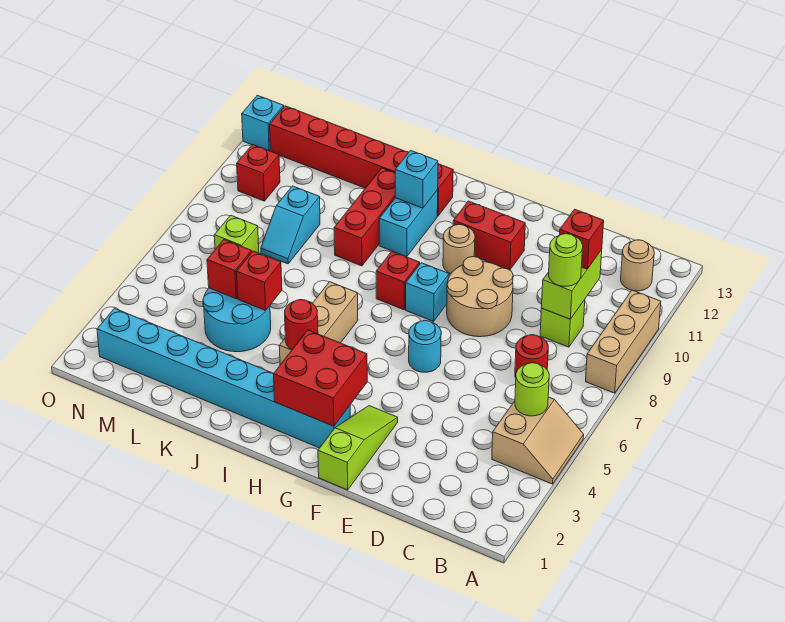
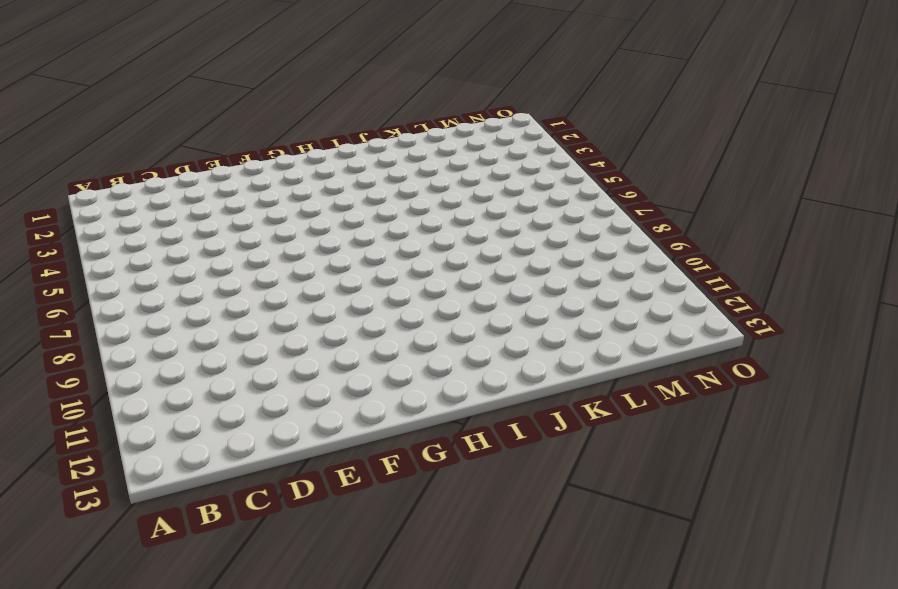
none -> tan slope A4:B5 level 1 top B
none -> tan brick A8:A10 level 1
none -> tan round brick B12 level 1
none -> red round brick C7 level 1

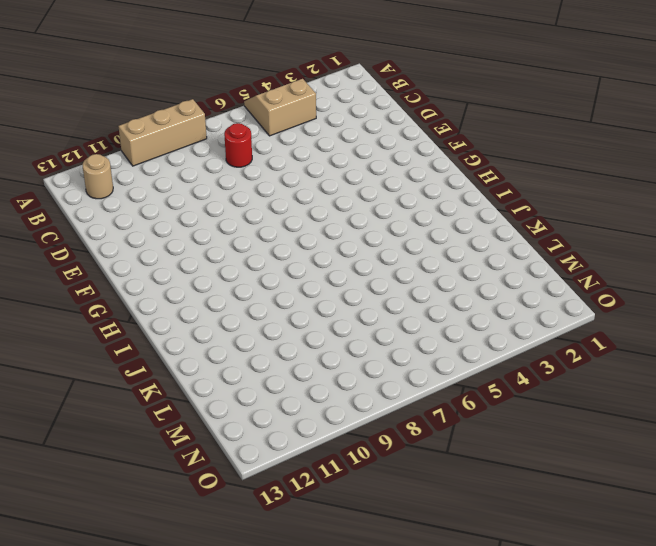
none -> lime brick C9 level 1
none -> tan round brick E8:F9 level 1
none -> lime slope F1:F3 level 1 top 1
none -> cyan round brick F6 level 1

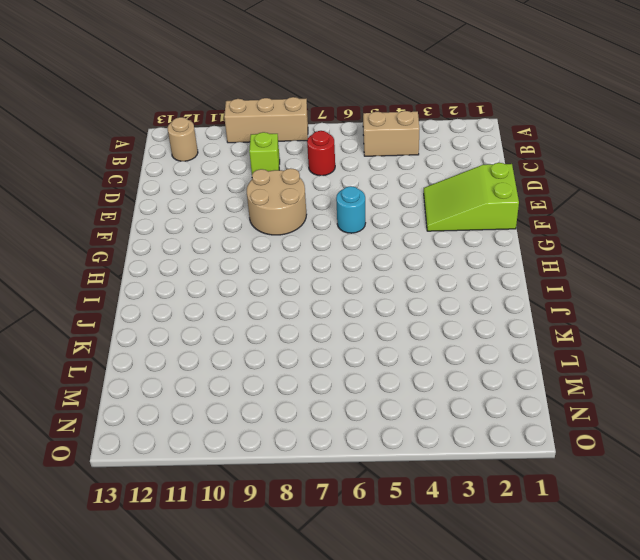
lime slope E1:F3 level 1 top 1 -> lime slope F1:F3 level 1 top 1
none -> red brick F11:G11 level 1
none -> cyan brick G2:N2 level 1
none -> cyan brick G8 level 1
none -> tan round brick G10 level 1

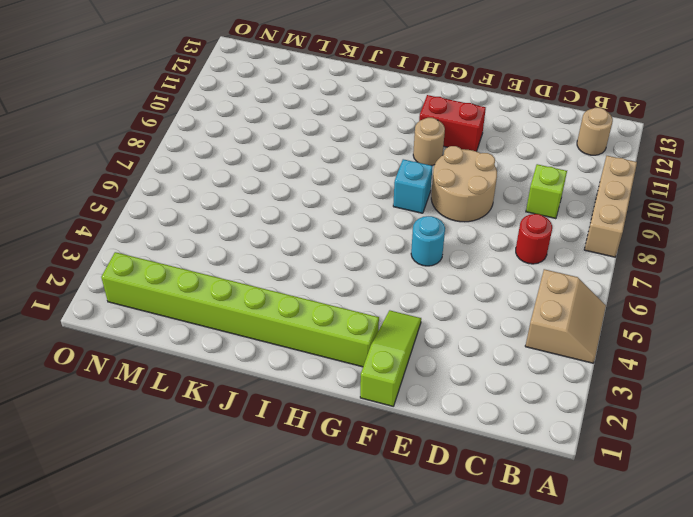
lime brick G2:N2 level 1 -> cyan brick G2:N2 level 1
none -> red brick H8 level 1
none -> tan brick I4:I6 level 1
none -> cyan brick I10:I11 level 1
none -> red brick I12:N12 level 1

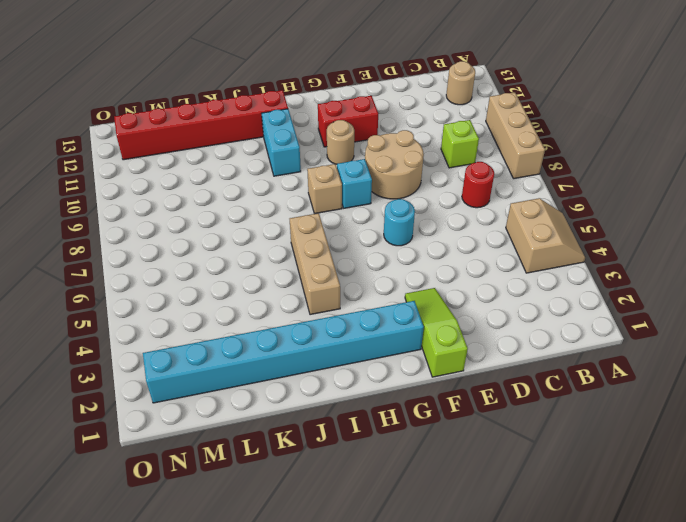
tan brick H8 level 1 -> red brick H8 level 1
none -> red brick J9:J11 level 1
none -> cyan round brick K4:L5 level 1
none -> cyan slope L8:L9 level 1 top 9
none -> lime brick M7 level 1

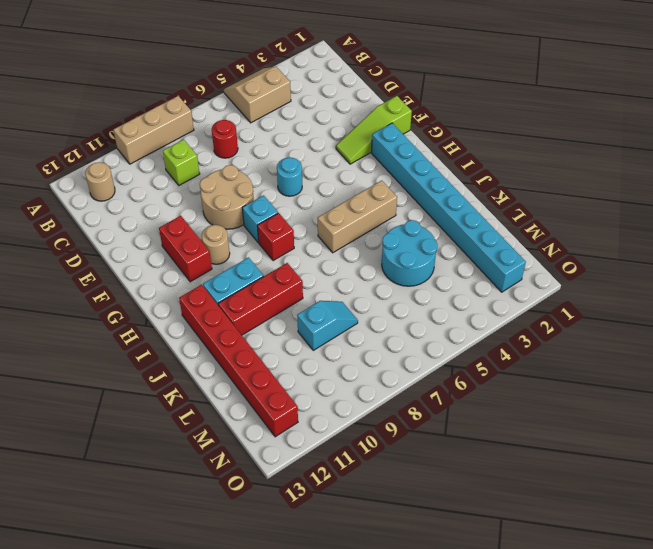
none -> lime brick M7 level 1
none -> red brick N10 level 1
none -> cyan brick O12 level 1
none -> lime round brick B5 level 2

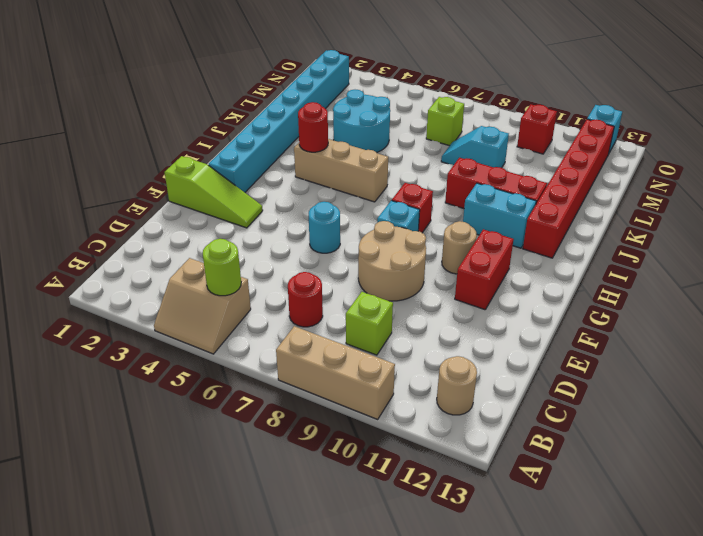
none -> lime brick C9:C10 level 2
none -> red brick G2:H3 level 2
none -> cyan brick I11 level 2
none -> red brick K5 level 2

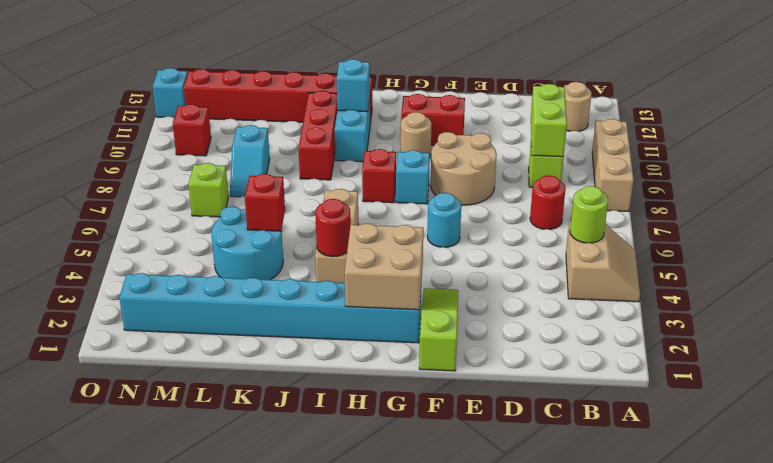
tan brick G2:H3 level 2 -> red brick G2:H3 level 2
none -> red brick L5 level 2
none -> lime round brick C9 level 3
none -> red brick C10 level 3

